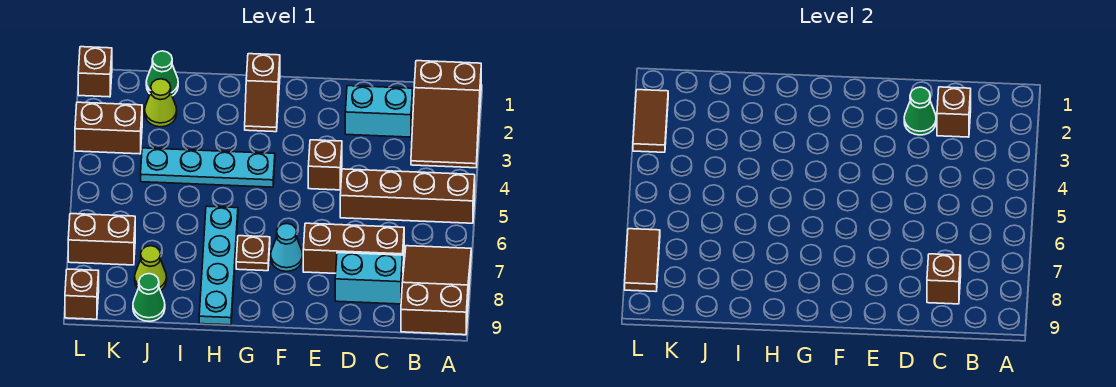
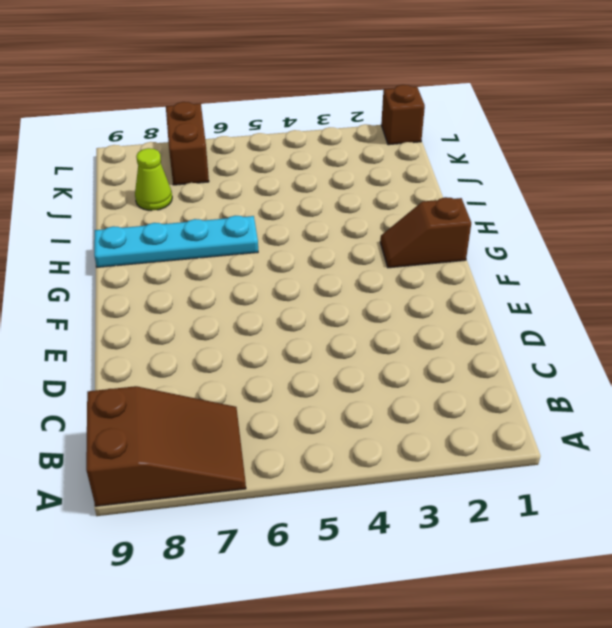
none -> brown slope A1:B3 level 1 top 1
none -> brown brick A5:D5 level 1
none -> cyan brick C2:D2 level 1

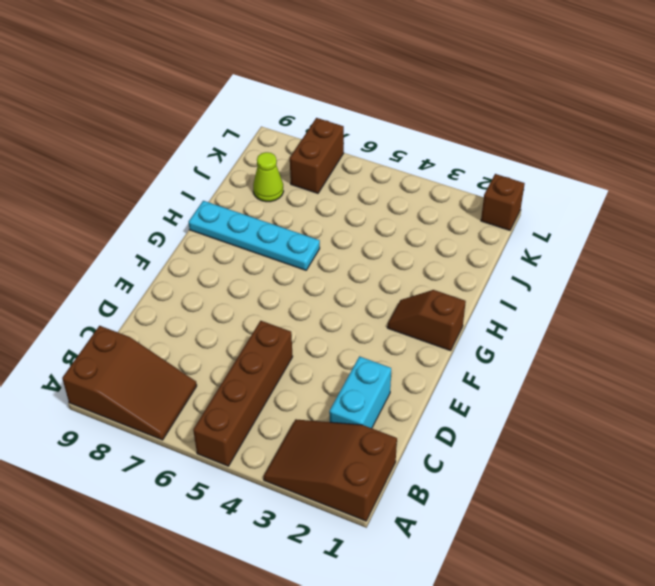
none -> brown brick C7:E7 level 1
none -> cyan brick C8:D8 level 1
none -> brown brick E4 level 1

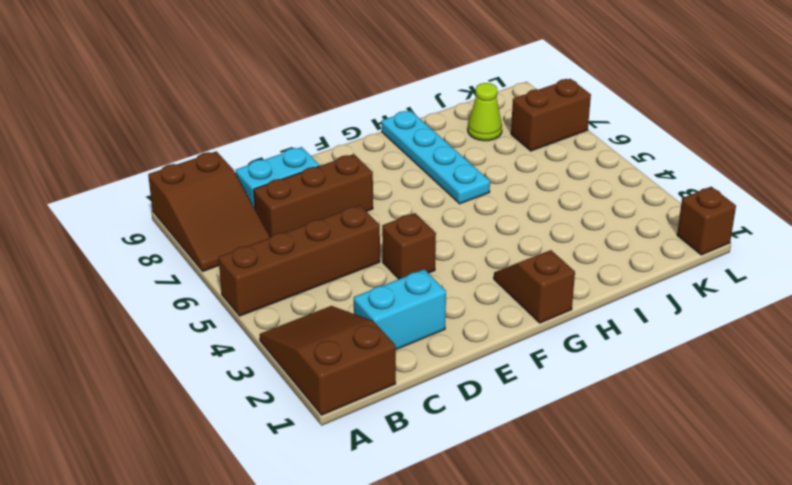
none -> cyan cone F7 level 1
none -> cyan plate G4:J4 level 1
none -> brown plate G7 level 1

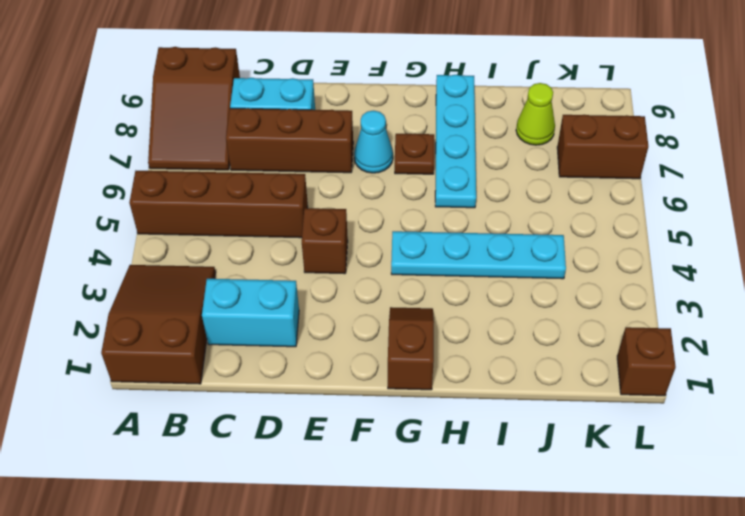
none -> green cone J1 level 1
none -> lime cone J2 level 1
none -> green cone J9 level 1

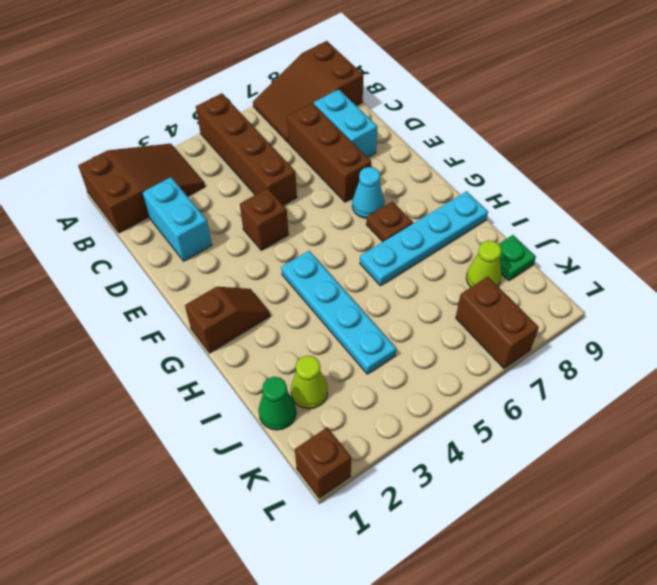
green plate J9 level 1 -> green cone J9 level 1
none -> brown brick K3:L3 level 1
none -> brown brick L9 level 1
none -> brown brick C2 level 2

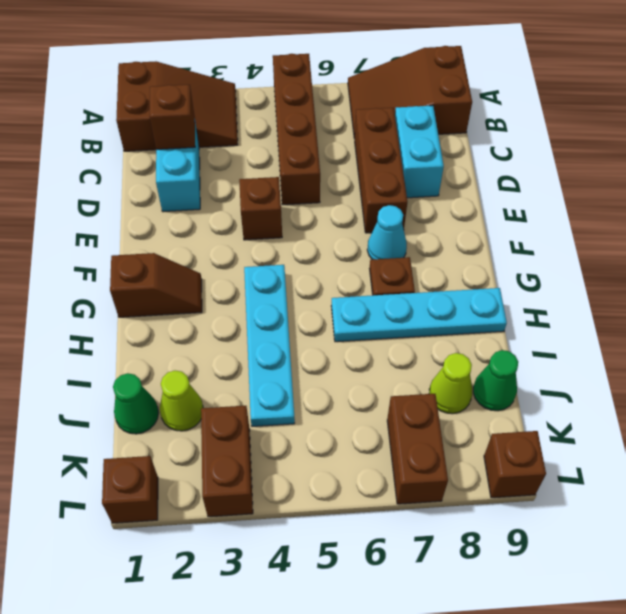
none -> brown brick C8 level 2
none -> green cone D2 level 2
none -> brown tile L2:L3 level 2

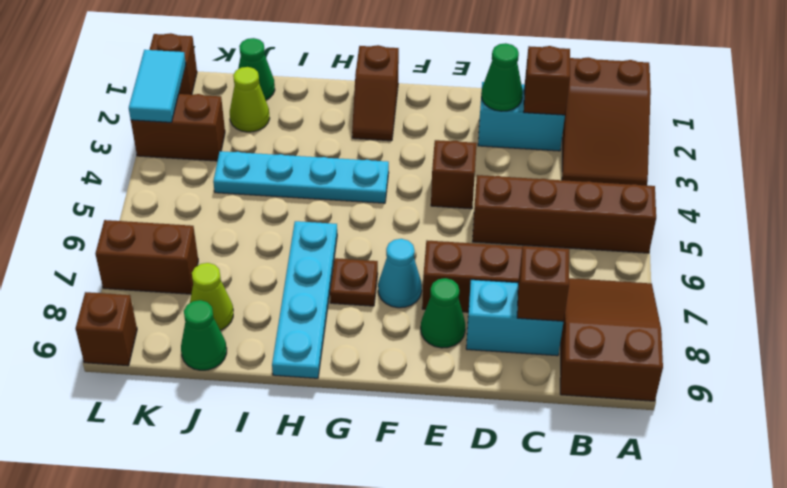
green cone E8 level 1 -> none
cyan tile L2:L3 level 2 -> brown tile L2:L3 level 2
none -> brown tile L7:L8 level 2

